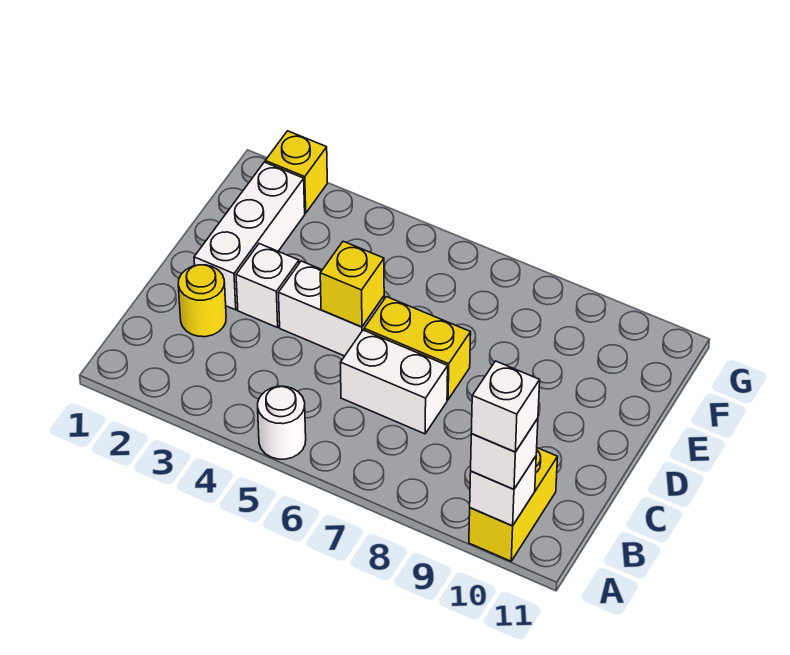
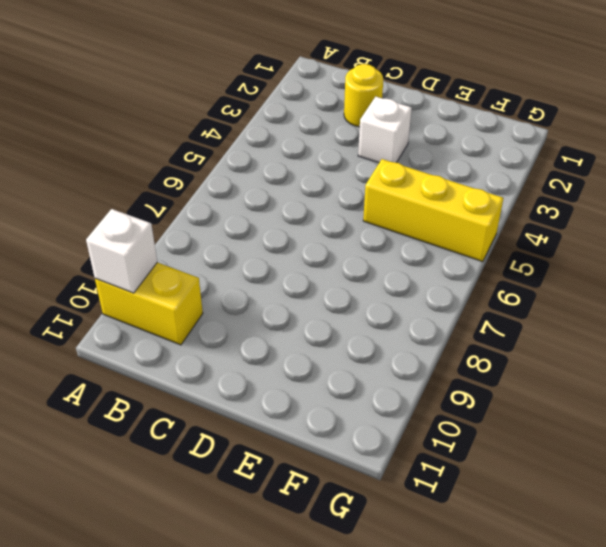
yellow brick E5:G5 level 1 -> none
none -> white round brick A5 level 1
none -> white brick C6:C7 level 1
none -> white brick D2:F2 level 1

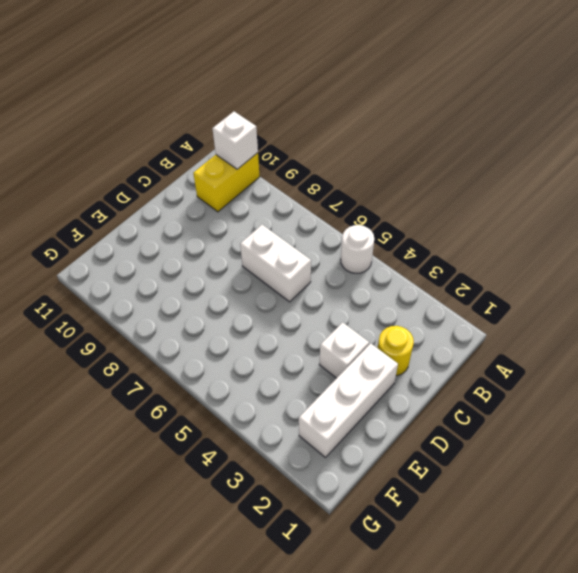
none -> white brick D4:D5 level 1
none -> yellow brick D6:D7 level 1
none -> yellow brick G2 level 1

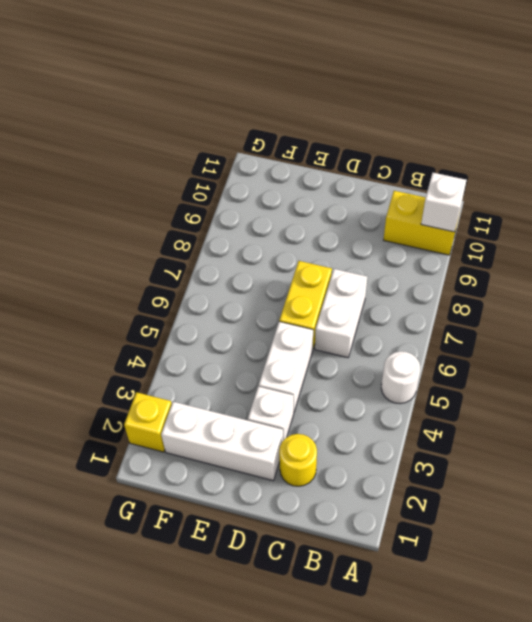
none -> yellow brick D5 level 2
none -> white brick A10 level 3
none -> white brick A10 level 4

